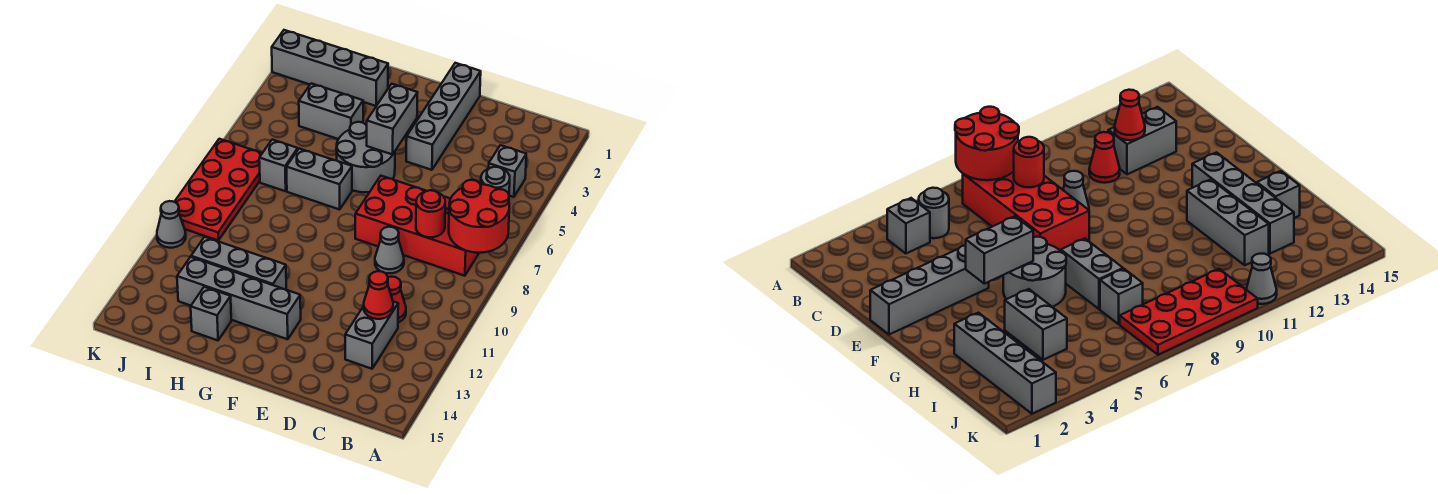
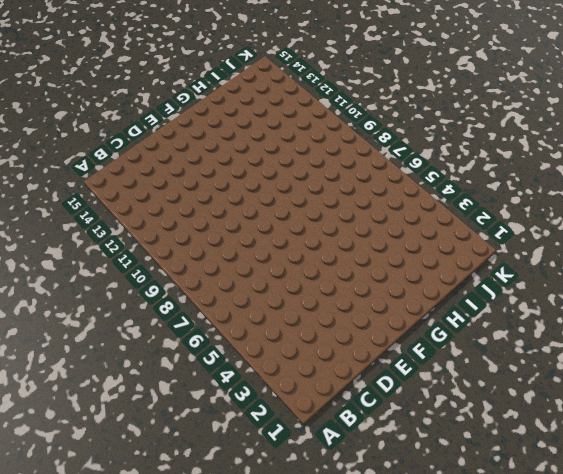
none -> grey brick B4 level 1
none -> grey round brick B5 level 1
none -> red brick B7:E8 level 1

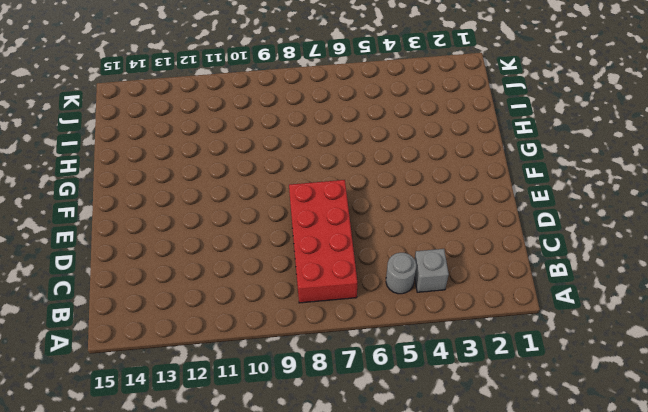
none -> red cone C11 level 1
none -> grey brick C12:C13 level 1
none -> grey cone D9 level 1

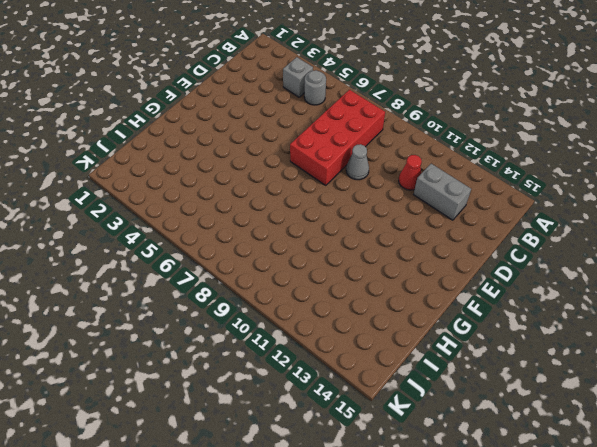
none -> grey brick E1:E4 level 1
none -> grey round brick F5:G6 level 1
none -> grey brick F13:I13 level 1

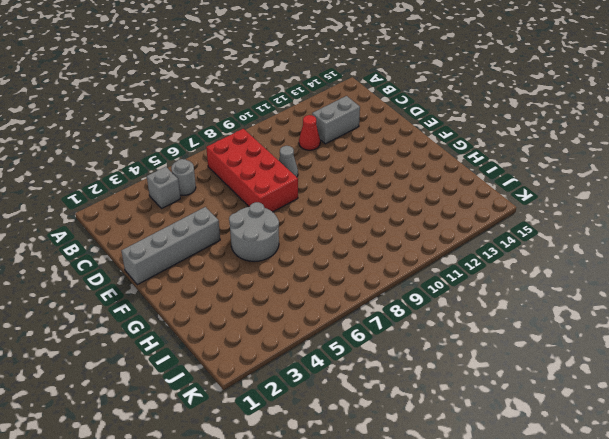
none -> grey brick F13:I13 level 1
none -> grey brick G7:H7 level 1
none -> grey brick G12:I12 level 1

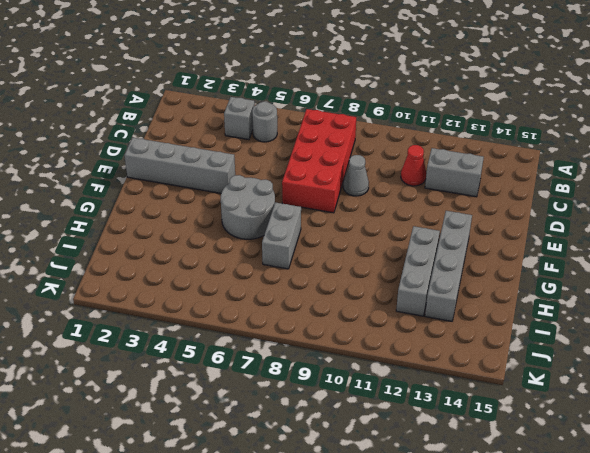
none -> grey brick H2:K2 level 1
none -> grey brick H4:I4 level 1
none -> grey brick H14 level 1

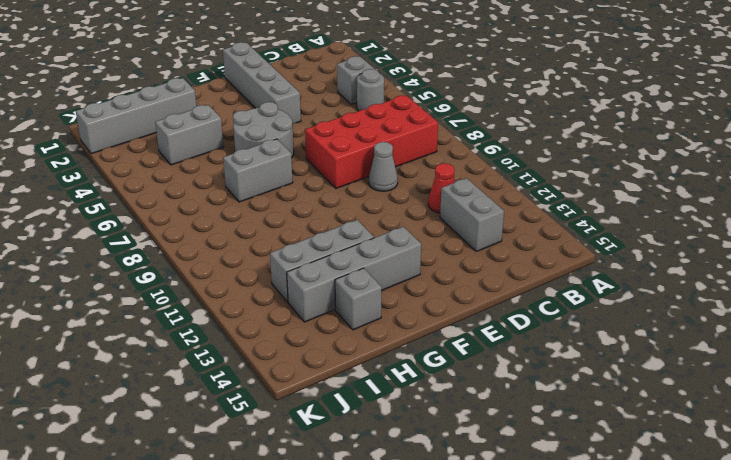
none -> grey brick I7 level 1
none -> red plate J7:K10 level 1
none -> grey cone K11 level 1

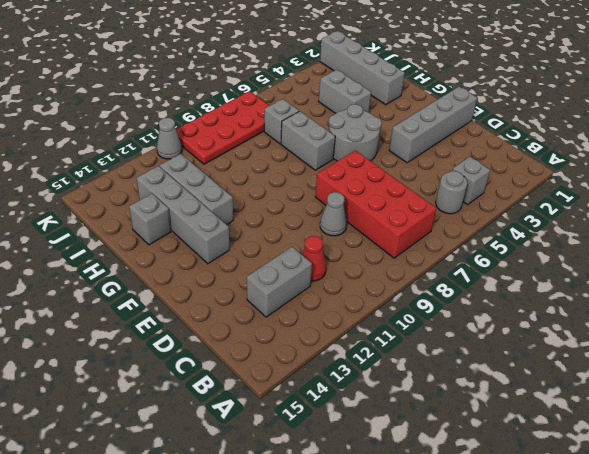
none -> red round brick A7:B8 level 2
none -> red round brick C8 level 2
none -> red cone C12 level 2

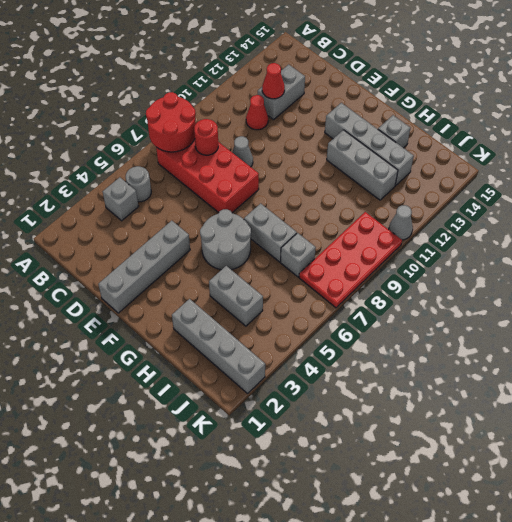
none -> grey brick F4:F5 level 2

